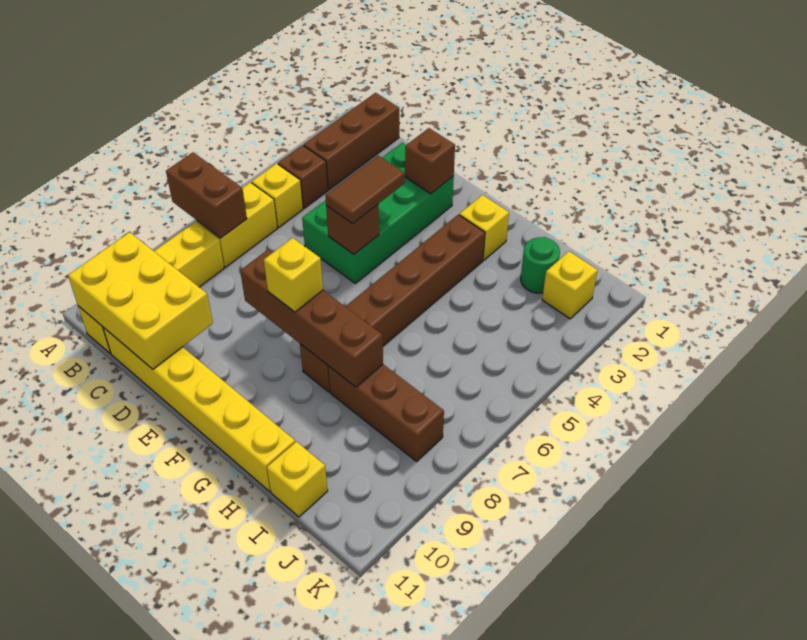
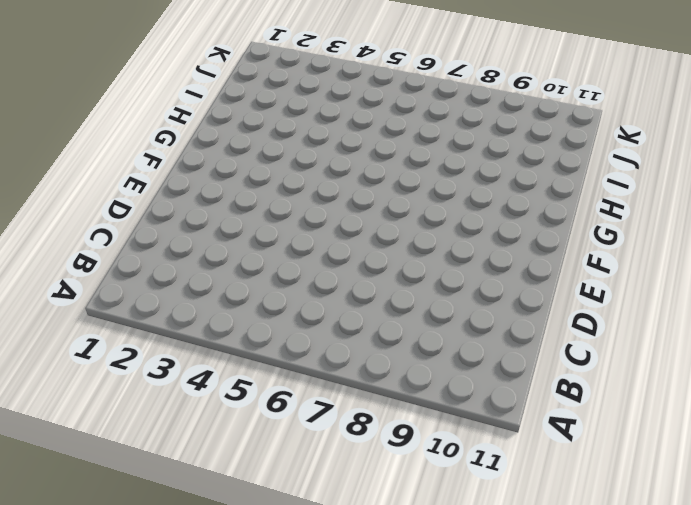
none -> brown brick B1:B3 level 1
none -> brown brick B4 level 1
none -> yellow brick B5 level 1

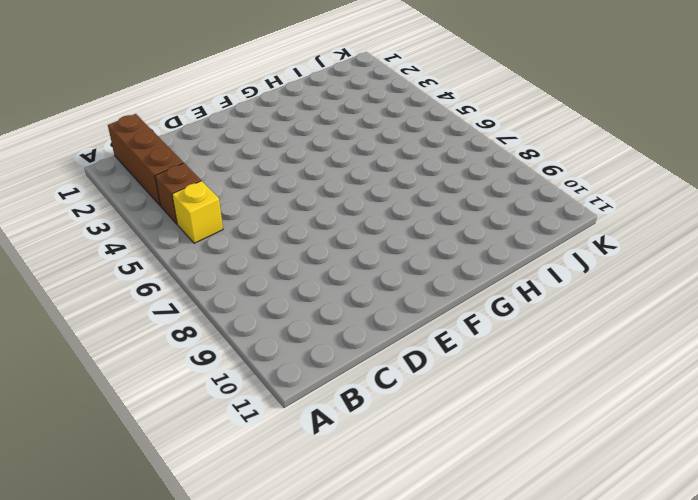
none -> yellow brick B6:B7 level 1
none -> yellow brick B8:B11 level 1
none -> yellow brick C11:H11 level 1

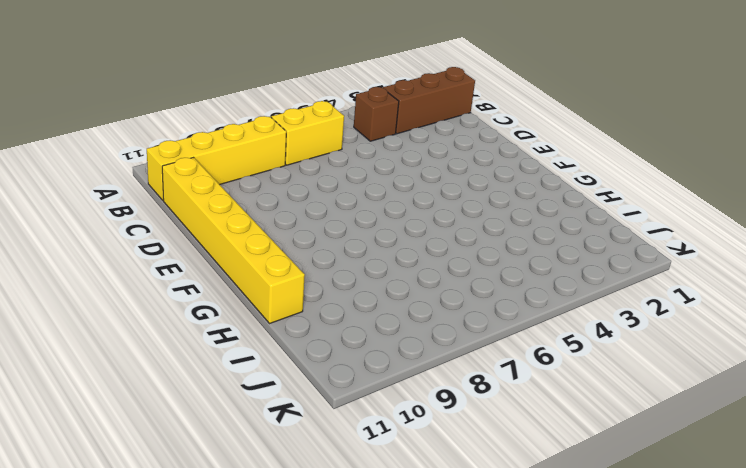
none -> yellow brick B5 level 1
none -> green brick D2:E5 level 1
none -> yellow brick G2 level 1

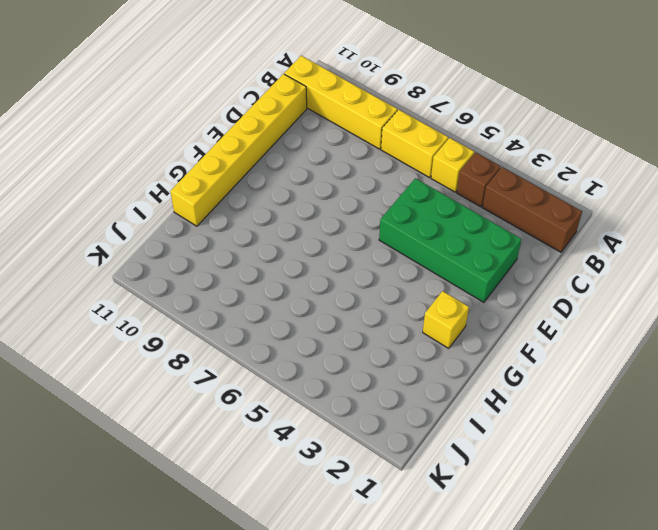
none -> brown brick G3:G8 level 1
none -> brown brick H8:J8 level 1
none -> green round brick I2 level 1

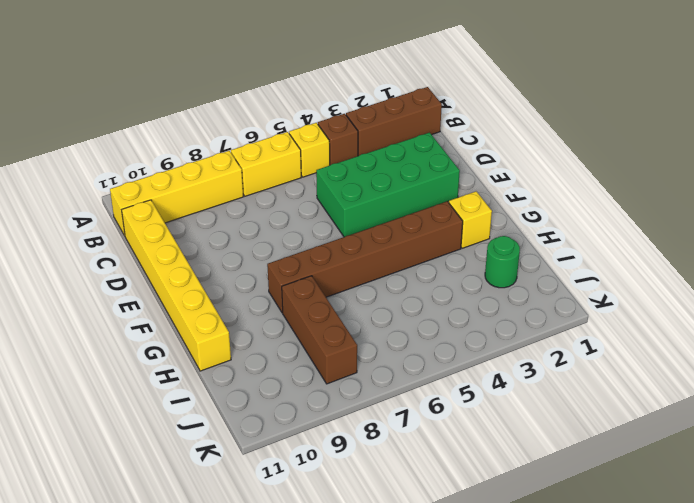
none -> yellow brick I11 level 1
none -> yellow brick J2 level 1
none -> brown brick A7:B7 level 2

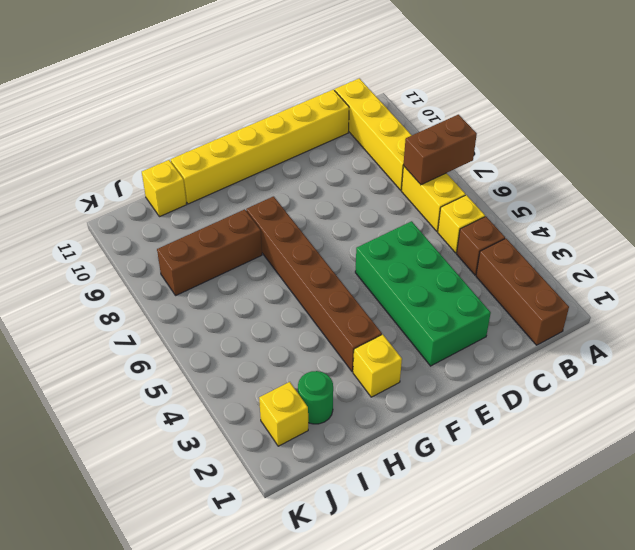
none -> yellow brick B10:D11 level 2
none -> brown brick E2 level 2
none -> brown brick E5 level 2

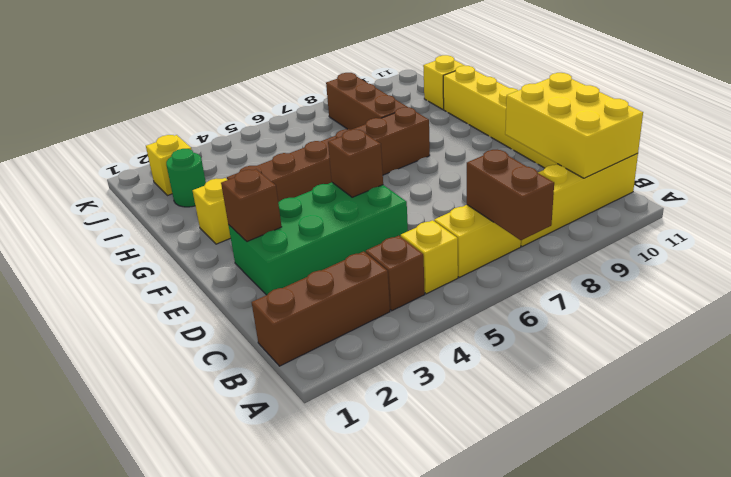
none -> brown brick E8:H8 level 2
none -> brown tile E4:E5 level 3
none -> yellow brick F8 level 3

